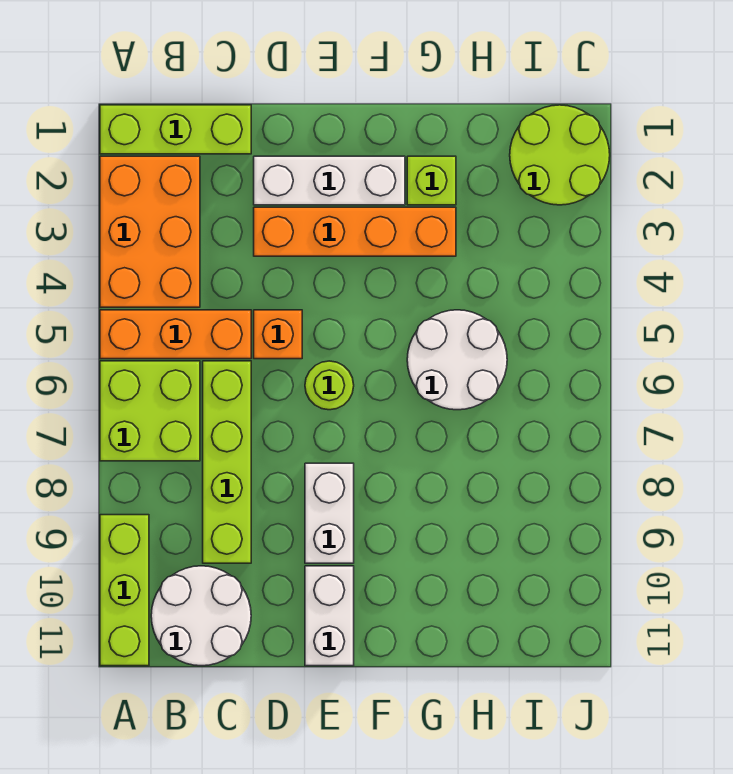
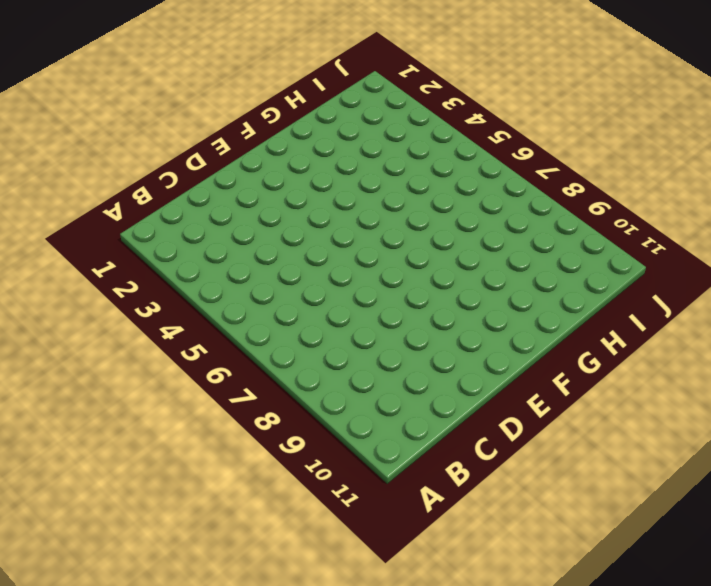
none -> lime brick A1:C1 level 1
none -> orange brick A2:B4 level 1
none -> orange brick A5:C5 level 1

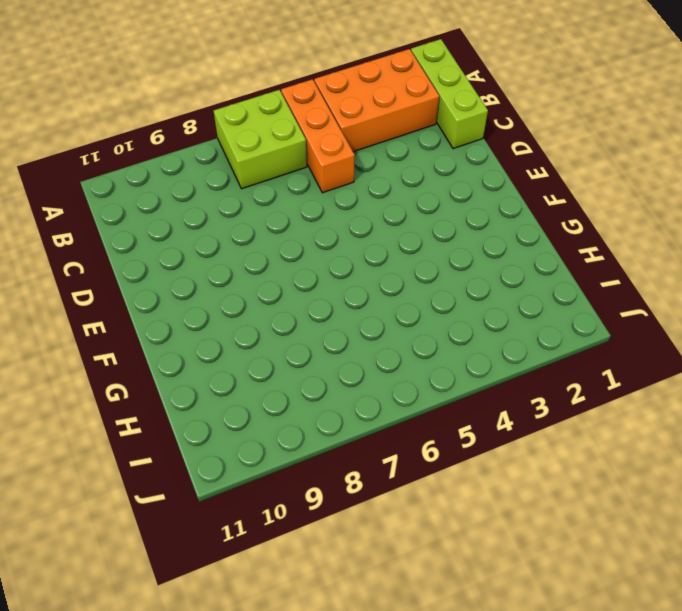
none -> lime brick A9:A11 level 1
none -> white round brick B10:C11 level 1
none -> lime brick C6:C9 level 1

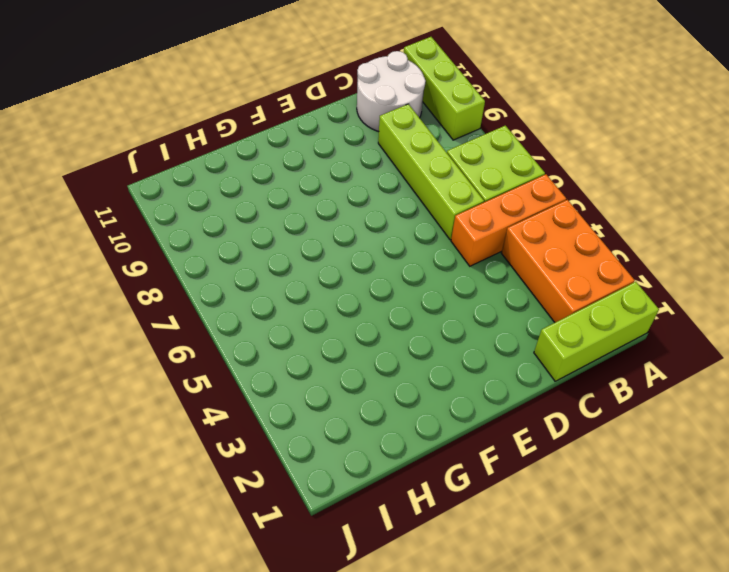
none -> white brick D2:F2 level 1
none -> orange brick D3:G3 level 1
none -> orange brick D5 level 1

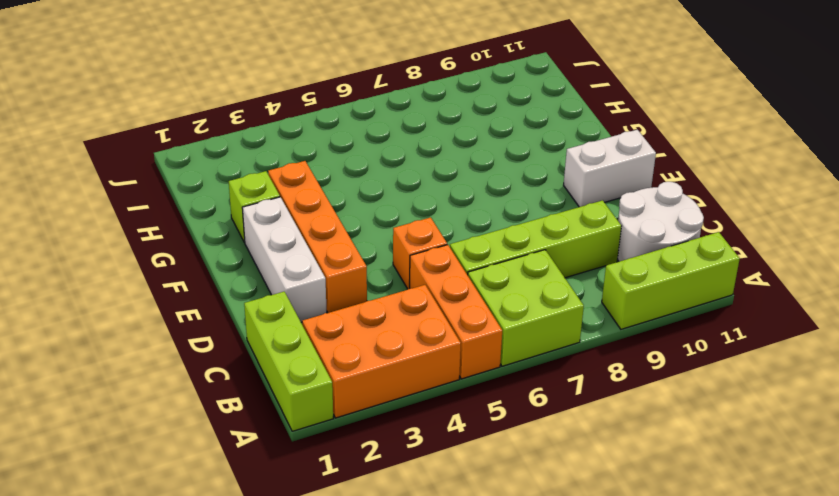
none -> lime round brick E6 level 1
none -> white brick E8:E9 level 1
none -> white round brick G5:H6 level 1

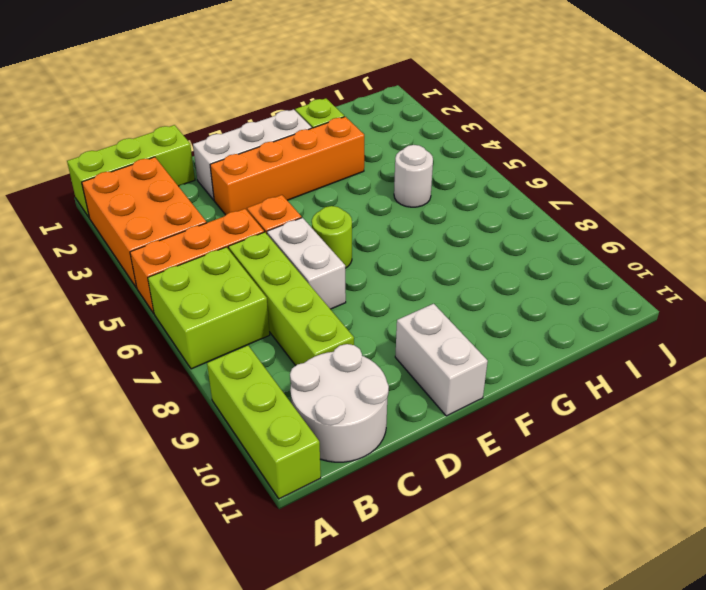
white brick D6:D7 level 1 -> white brick E8:E9 level 1
white round brick H5 level 1 -> white round brick G5:H6 level 1
none -> lime round brick I1:J2 level 1

